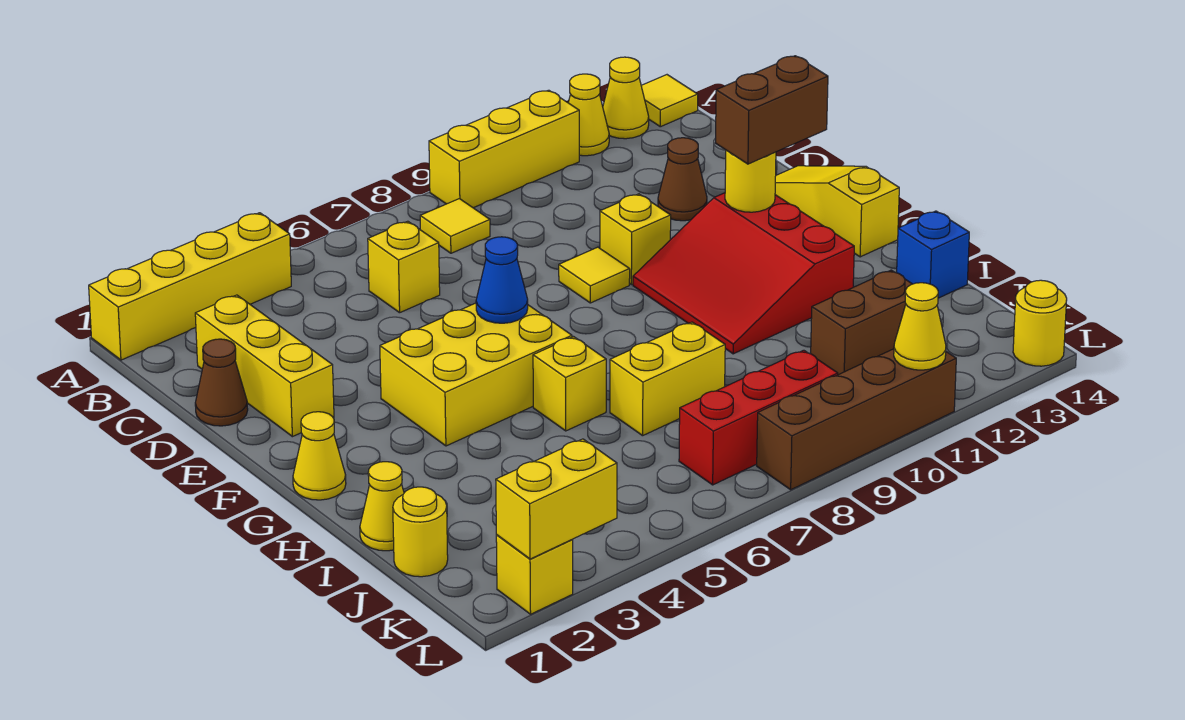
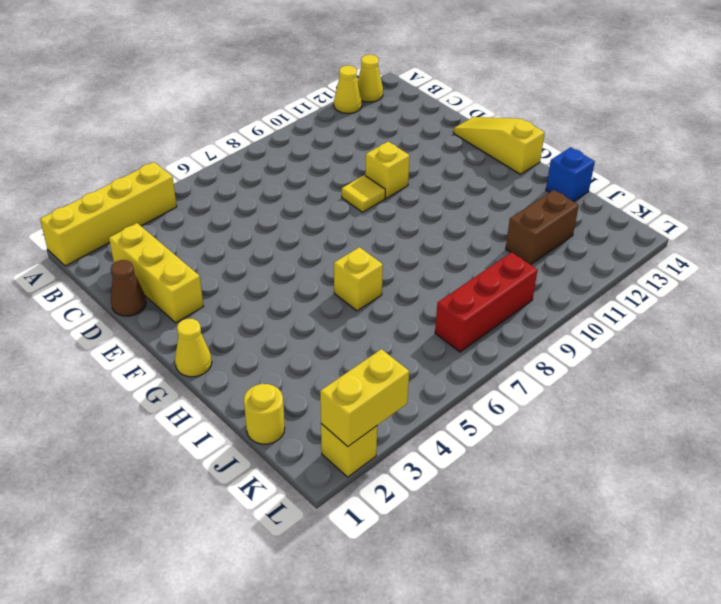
none -> yellow brick A9:A11 level 1
none -> yellow tile A14 level 1
none -> yellow tile B8 level 1
none -> yellow brick C6 level 1

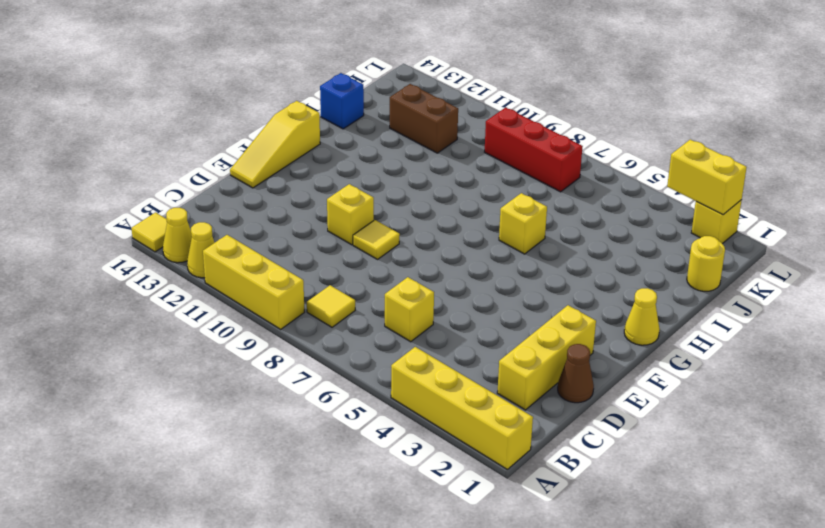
none -> brown cone D12 level 1
none -> yellow brick F4:G6 level 1
none -> red slope F10:H12 level 1 top 12
none -> yellow cone I1 level 1

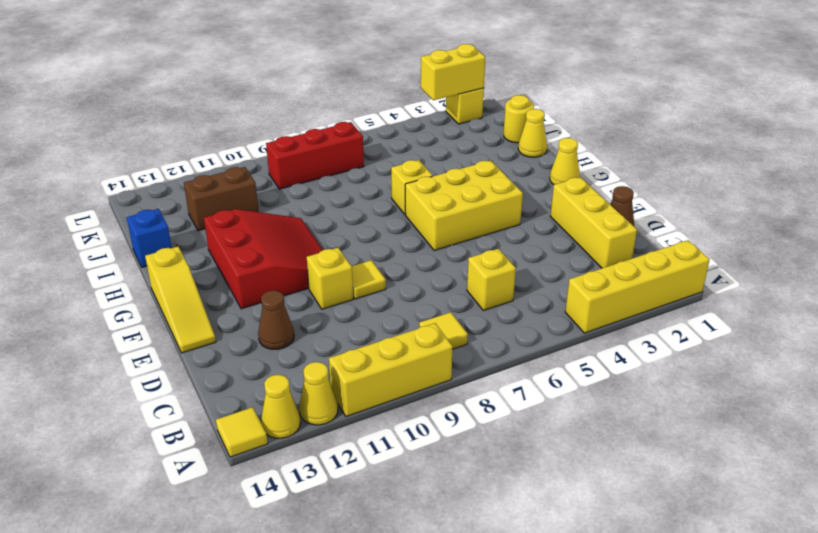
none -> yellow brick I7:I8 level 1
none -> brown brick L8:L11 level 1
none -> yellow round brick L14 level 1
none -> blue cone F6 level 2

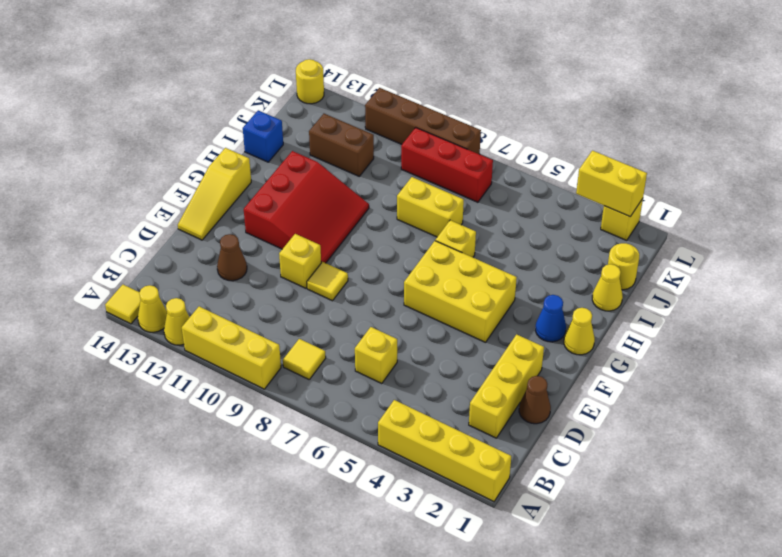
blue cone G2 level 1 -> blue cone F6 level 2
none -> yellow round brick F12 level 2
none -> yellow cone L11 level 2
none -> brown brick F12:F13 level 3

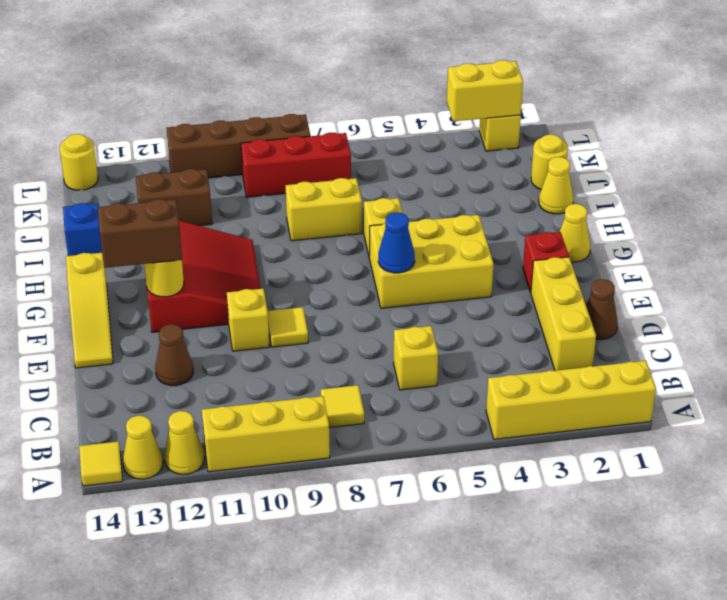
red brick F2 level 1 -> none
none -> yellow cone L11 level 2

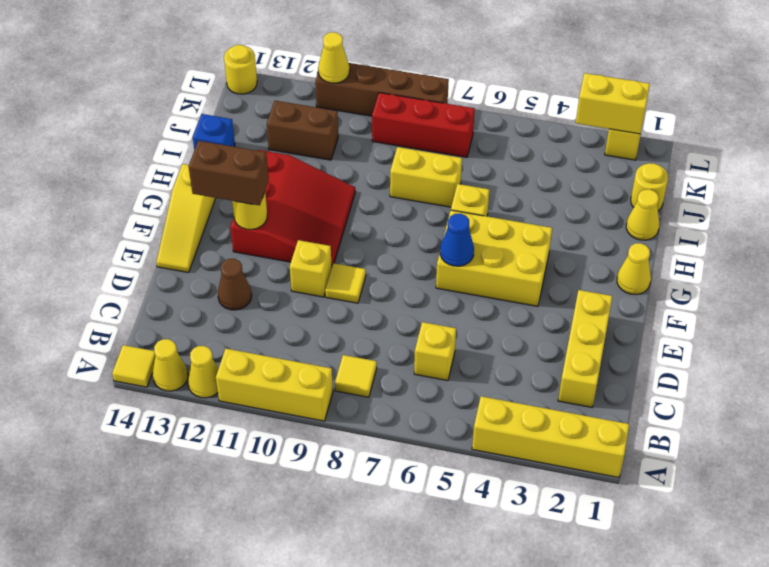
none -> brown cone D1 level 1

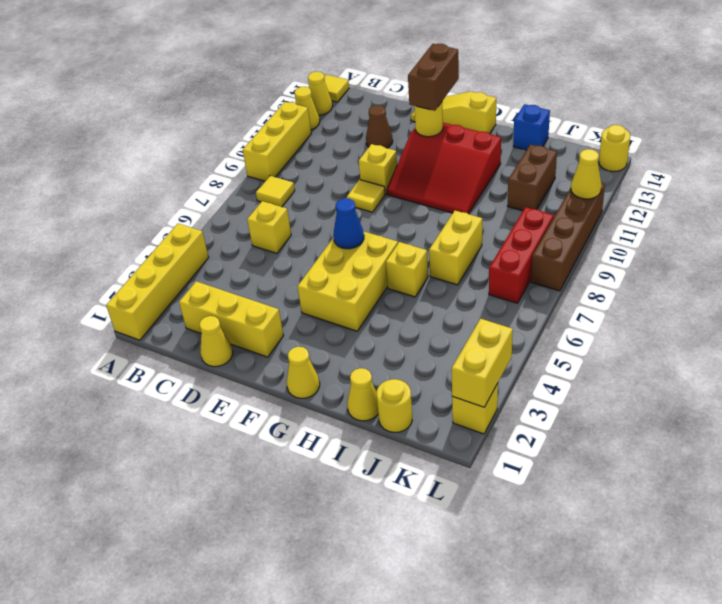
yellow cone D1 level 1 -> brown cone D1 level 1

